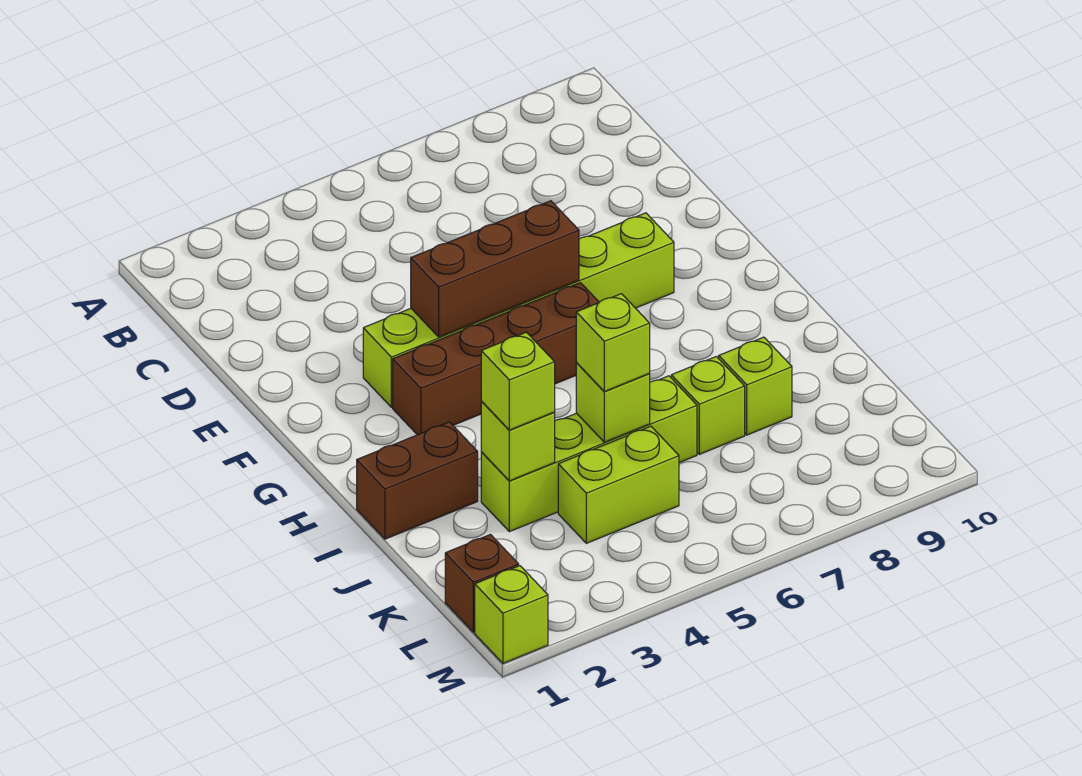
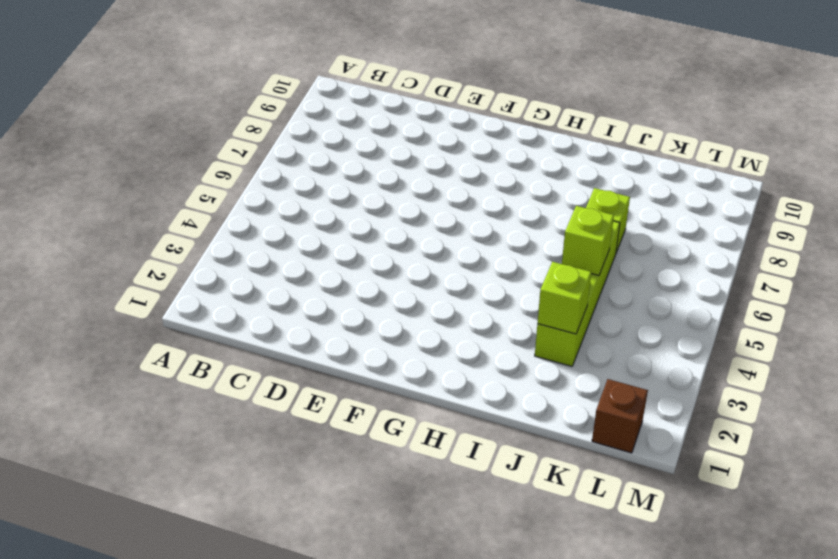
none -> lime brick F3:F8 level 1
none -> brown brick G3:G6 level 1
none -> brown brick I1:I2 level 1

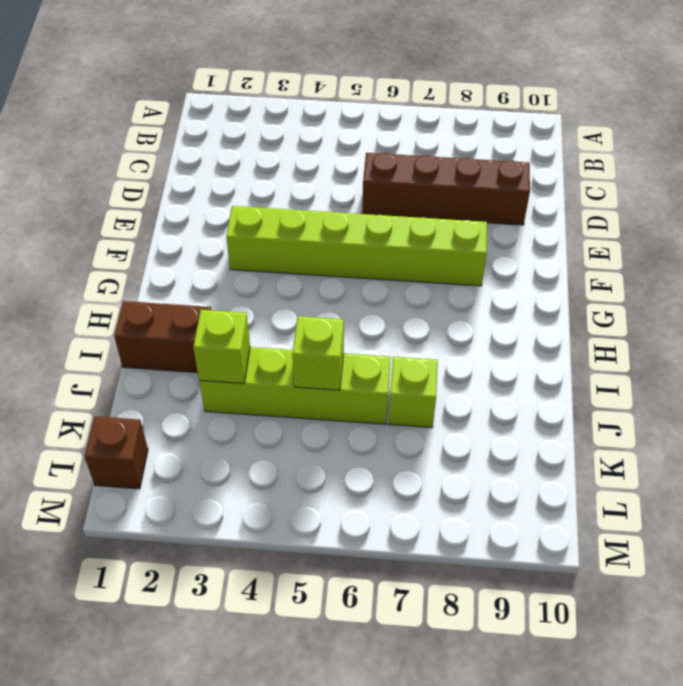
brown brick D6:D9 level 1 -> brown brick G3:G6 level 1
none -> lime brick J8 level 1
none -> lime brick K4:K5 level 1
none -> lime brick M1 level 1

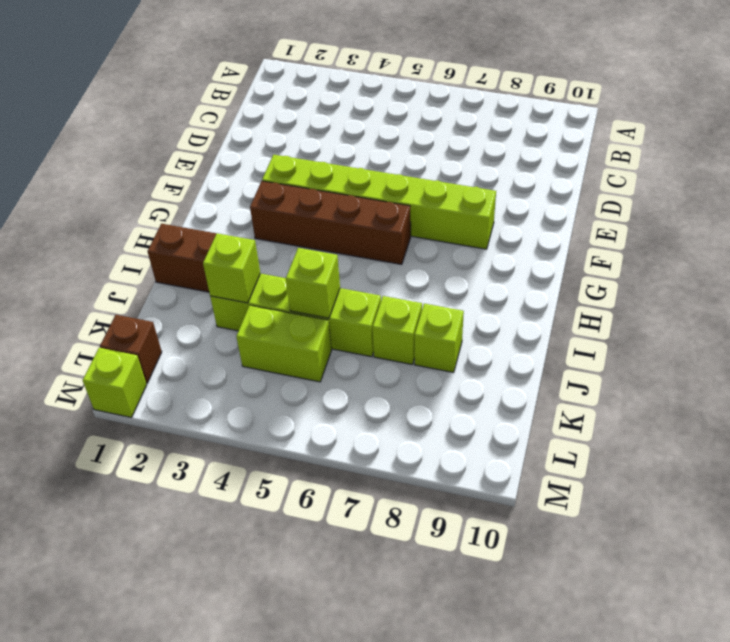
none -> brown brick F4:F6 level 2
none -> lime brick J3 level 3
none -> lime brick J5 level 3

